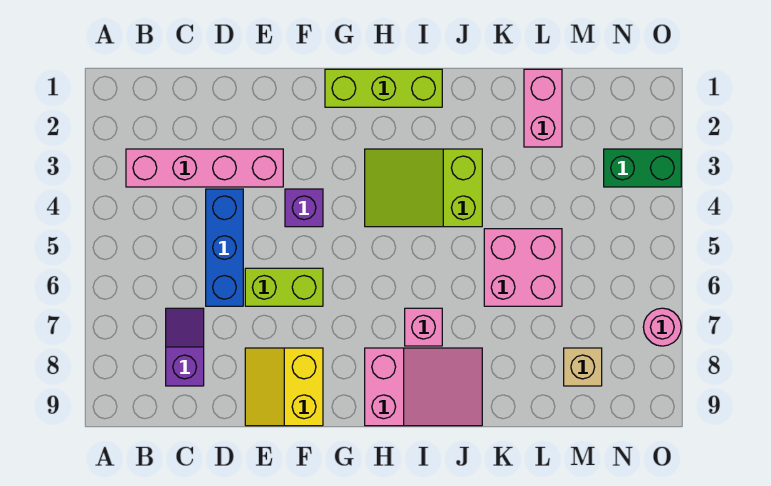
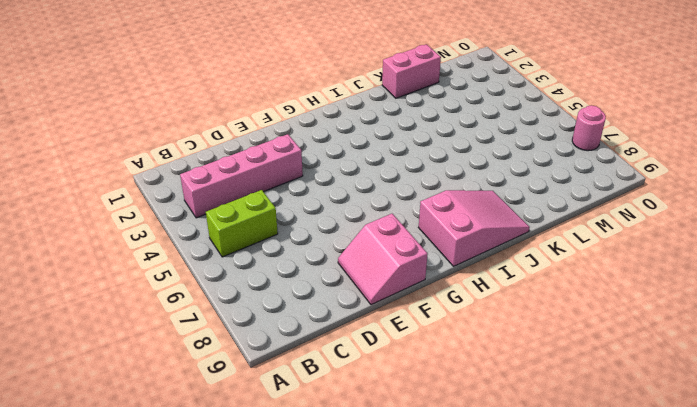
lime brick B5:C5 level 1 -> lime brick E6:F6 level 1
pink slope E8:F9 level 1 top F -> yellow slope E8:F9 level 1 top F
pink brick K1:L1 level 1 -> pink brick L1:L2 level 1
none -> purple slope C7:C8 level 1 top 8
none -> blue brick D4:D6 level 1
none -> purple brick F4 level 1

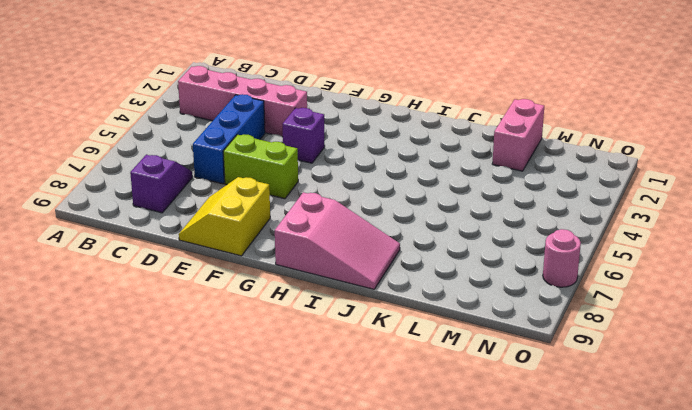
none -> lime brick G1:I1 level 1
none -> lime slope H3:J4 level 1 top J
none -> pink brick I7 level 1

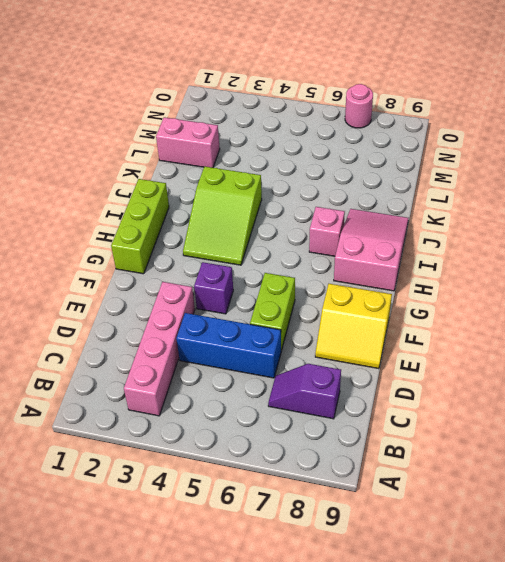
none -> pink brick K5:L6 level 1
none -> tan brick M8 level 1
none -> green brick N3:O3 level 1

